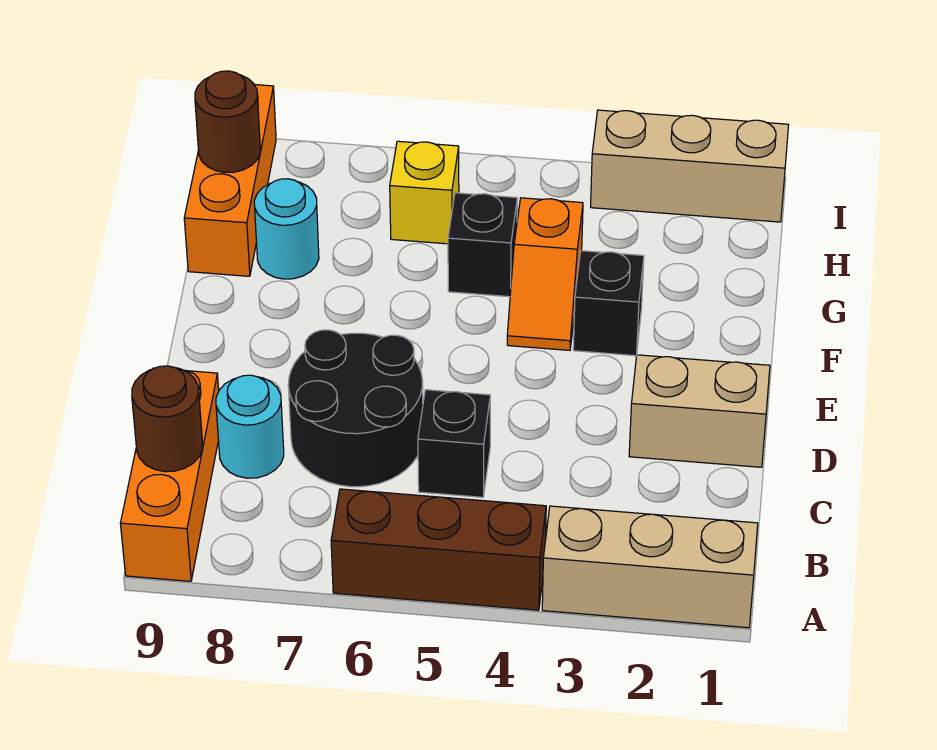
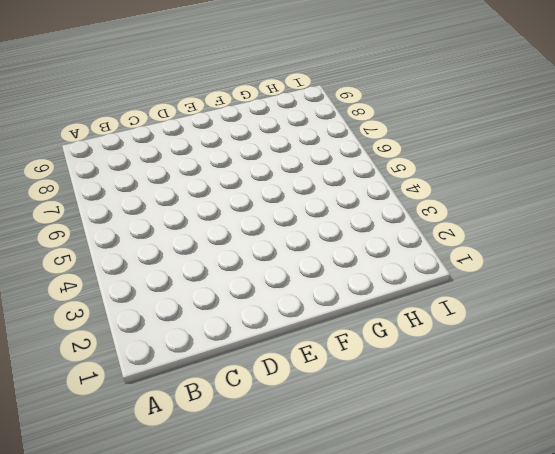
none -> tan brick A1:A3 level 1
none -> brown brick A4:A6 level 1
none -> orange brick A9:C9 level 1

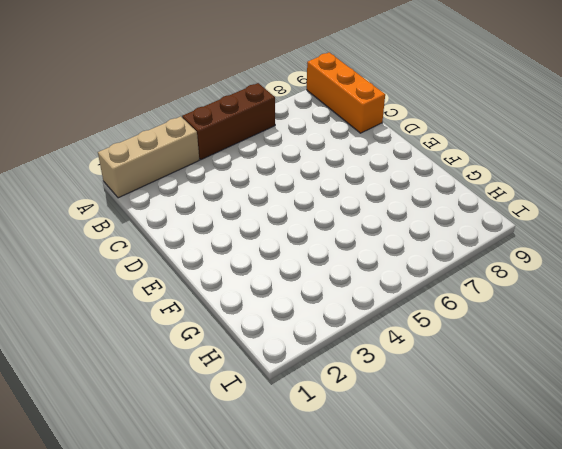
none -> black brick C5 level 1
none -> black round brick C6:D7 level 1
none -> cyan round brick C8 level 1

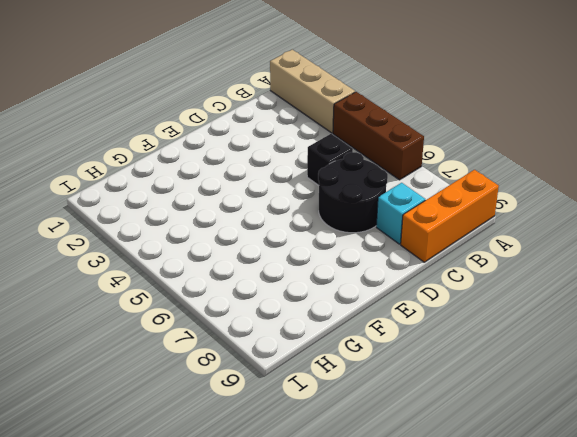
cyan brick C8 level 1 -> cyan round brick C8 level 1
none -> tan brick D1:D2 level 1
none -> black brick F3 level 1
none -> orange slope F4:G4 level 1 top G

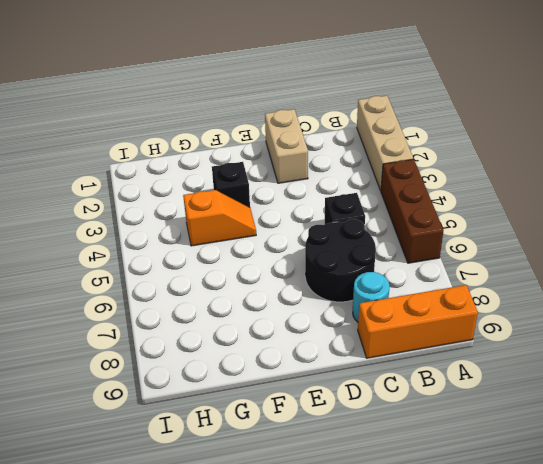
none -> black brick G5 level 1
none -> cyan round brick G8 level 1
none -> orange brick G9:I9 level 1

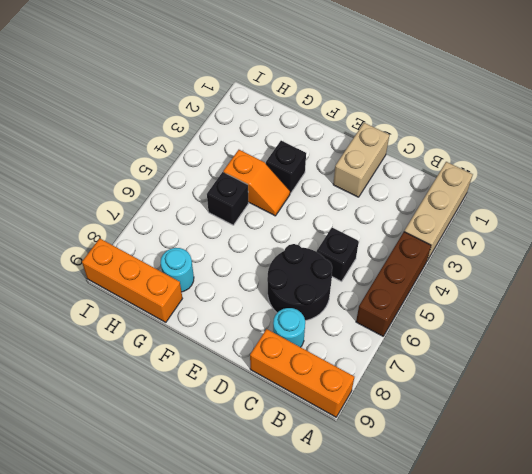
none -> yellow brick H6 level 1
none -> tan brick I1:I3 level 1
none -> brown round brick B9 level 2

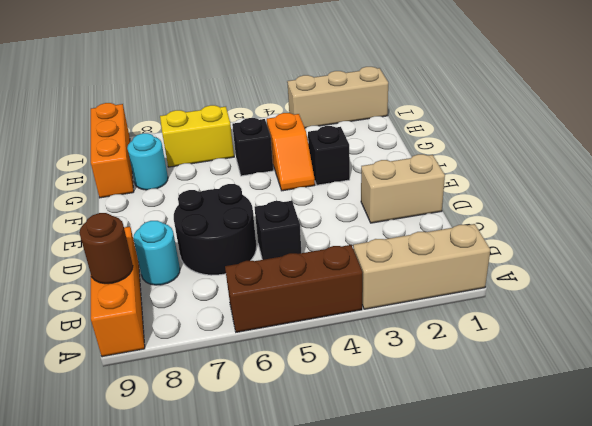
yellow brick H6:H7 level 1 -> yellow brick H6 level 1
none -> brown round brick H9 level 2

